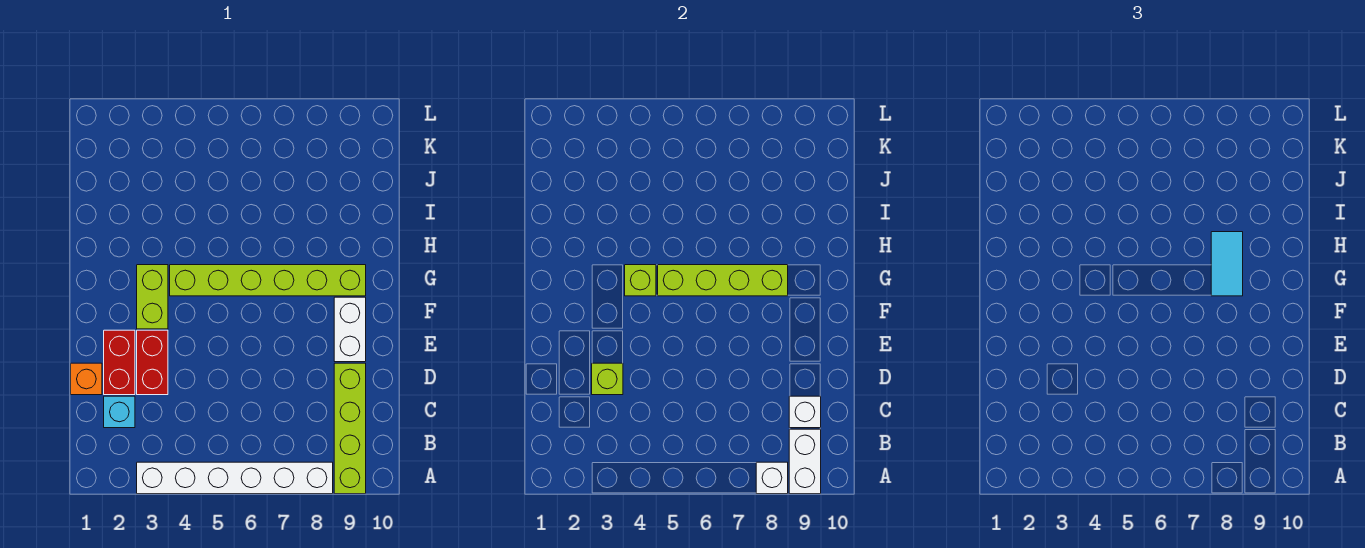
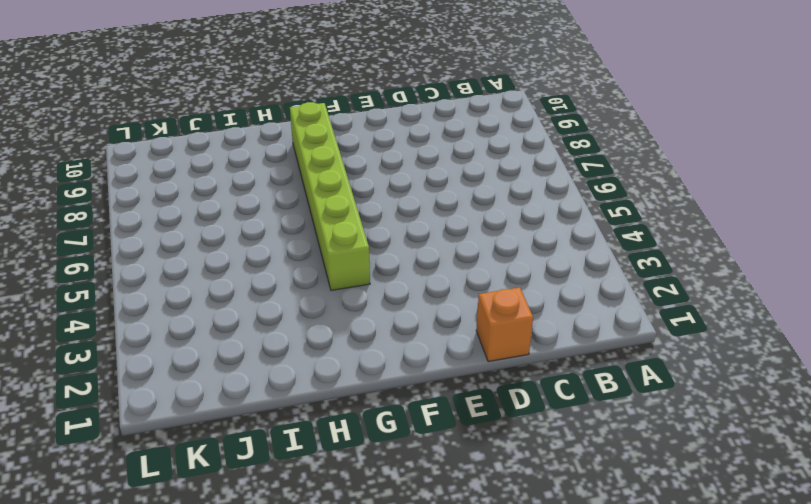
none -> white brick A3:A8 level 1
none -> lime brick A9:D9 level 1
none -> cyan brick C2 level 1

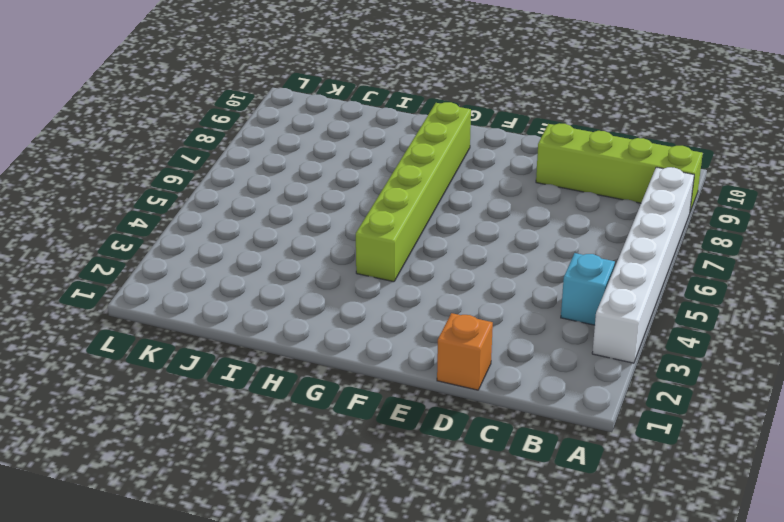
cyan brick B4 level 1 -> cyan brick C2 level 1
none -> red brick D2:E2 level 1
none -> red brick D3:E3 level 1
none -> white brick E9:F9 level 1

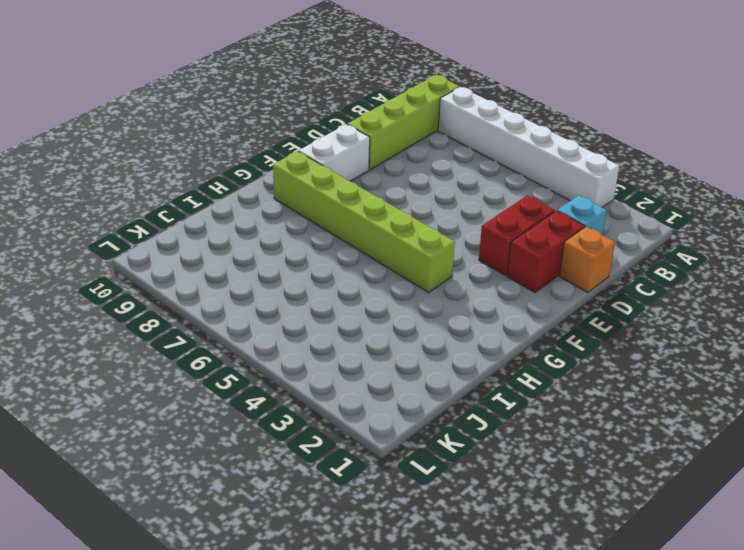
none -> lime brick F3:G3 level 1
none -> white brick A8 level 2
none -> white brick A9:B9 level 2

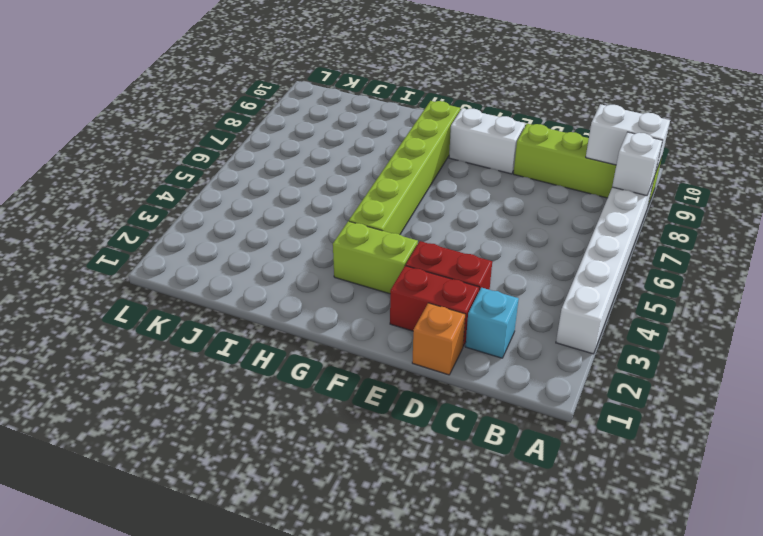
none -> white brick C9 level 2
none -> lime brick D3 level 2
none -> lime brick G4 level 2

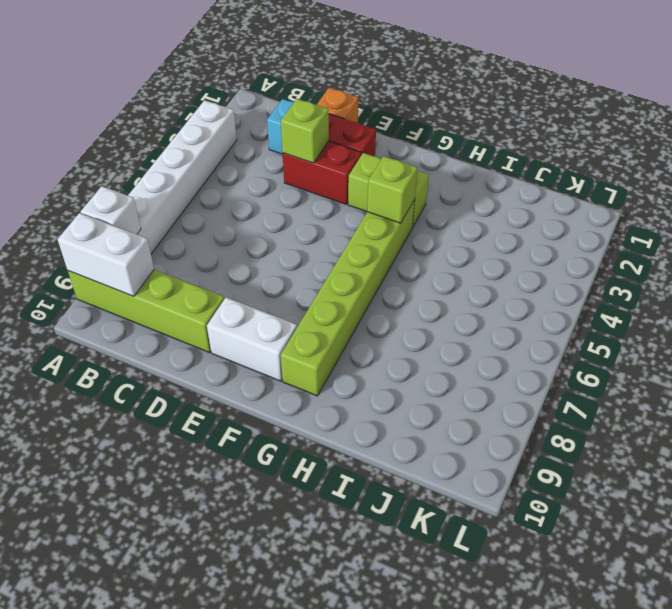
none -> white brick C9 level 2
none -> lime brick G5:G8 level 2
none -> cyan tile G8:H8 level 3

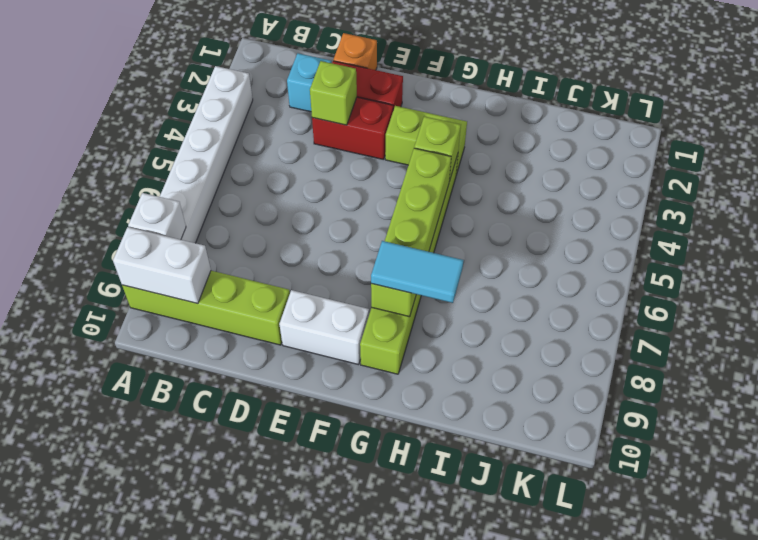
none -> white brick C9 level 2

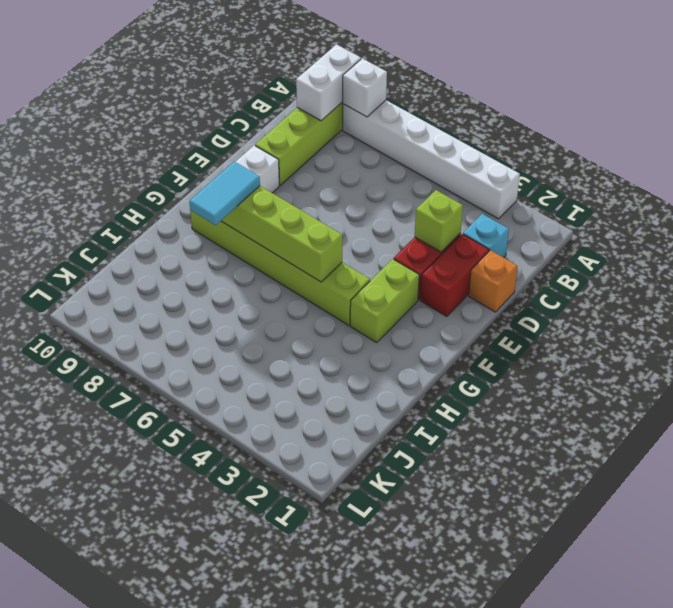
none -> white brick C9 level 2
none -> lime brick G4 level 2

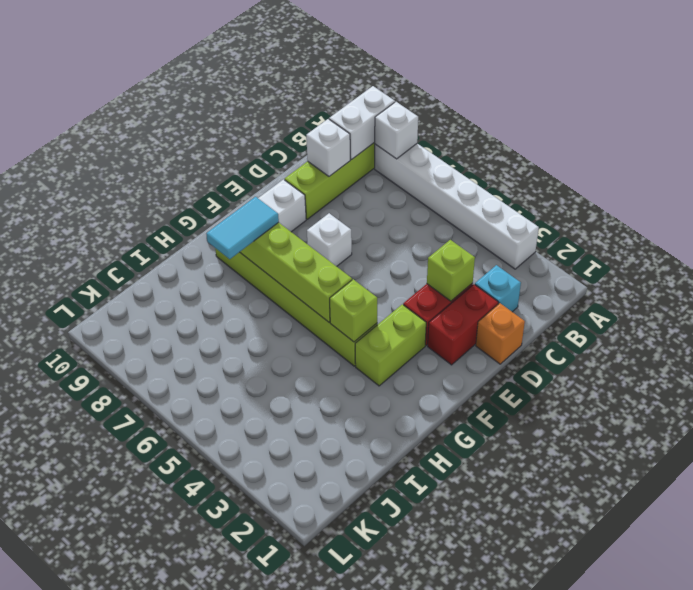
white brick E7 level 1 -> none

